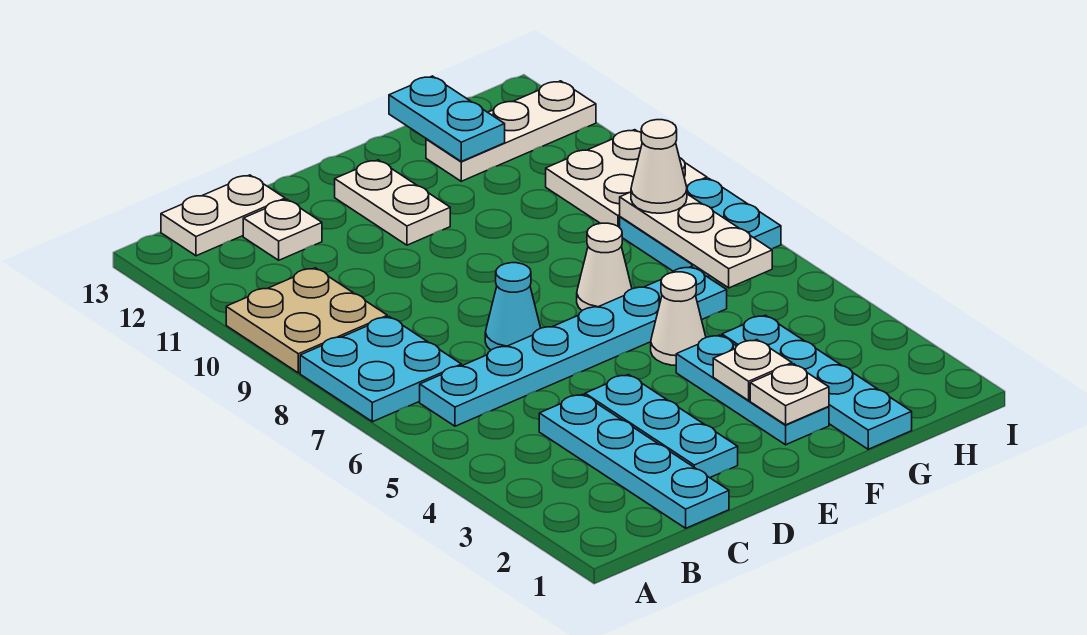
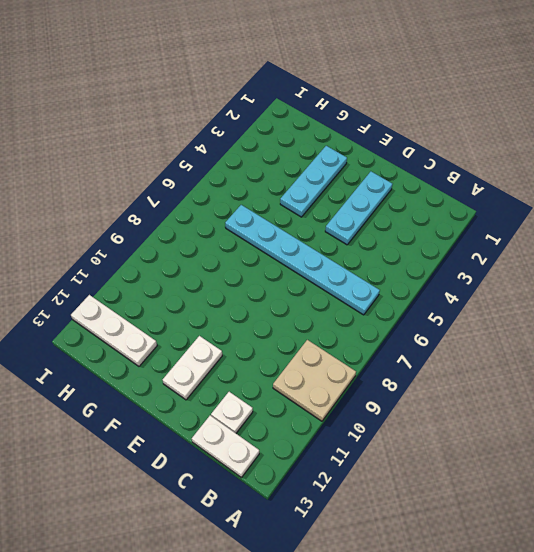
none -> cyan plate A7:B8 level 1
none -> cyan plate C1:C4 level 1
none -> cyan cone D7 level 1

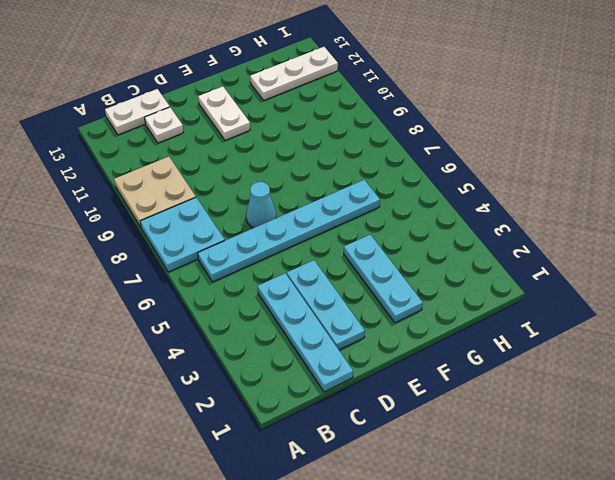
none -> white cone F5 level 1
none -> white cone F7 level 1
none -> cyan plate G1:G4 level 1

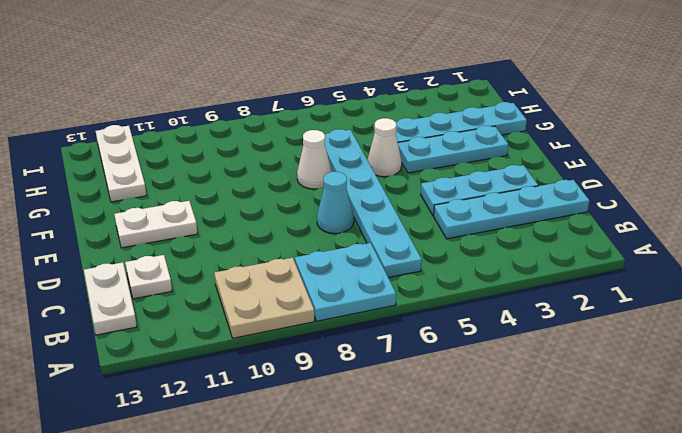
none -> cyan plate H7:I8 level 1
none -> white plate H9:I10 level 1
none -> white plate F2 level 2

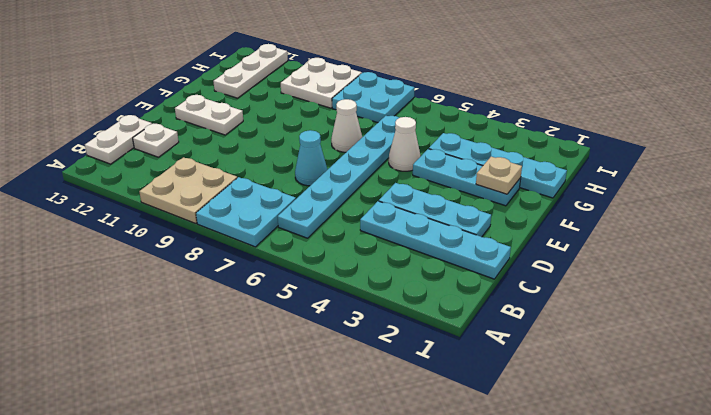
tan plate F2 level 2 -> white plate F2 level 2
none -> white plate F3 level 2
none -> cyan plate G12:G13 level 2
none -> white plate H6:H8 level 2

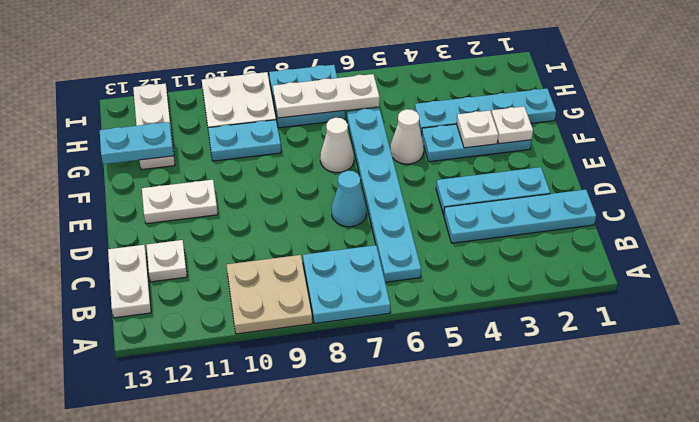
cyan plate G9:G10 level 1 -> none
none -> white cone H8 level 3

